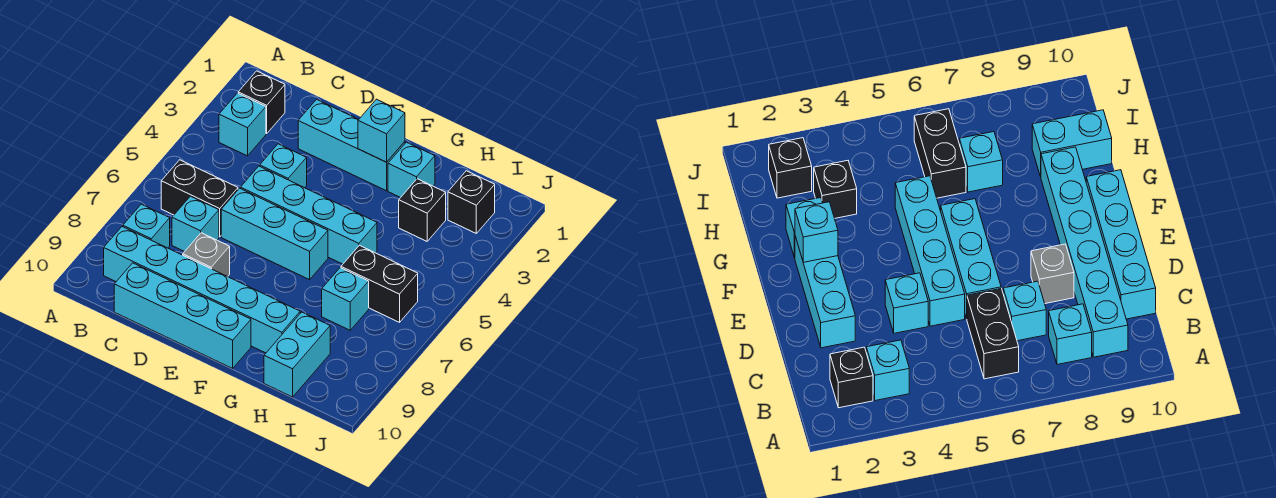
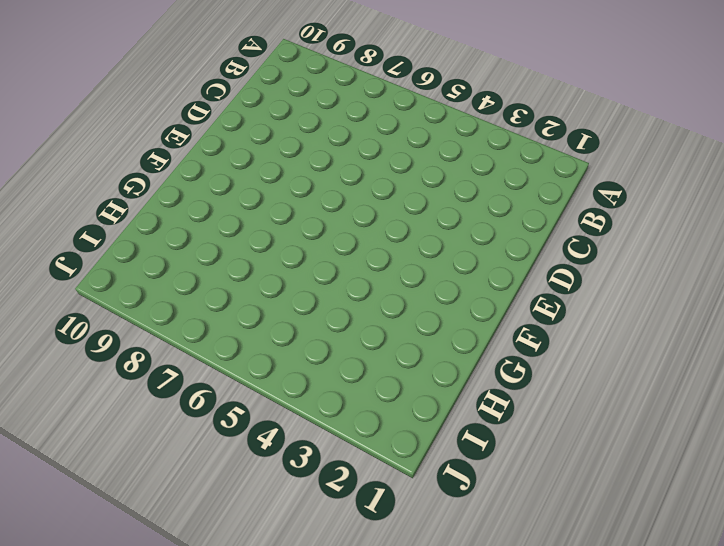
none -> black brick B2 level 1
none -> cyan brick B3 level 1
none -> black brick B6:C6 level 1

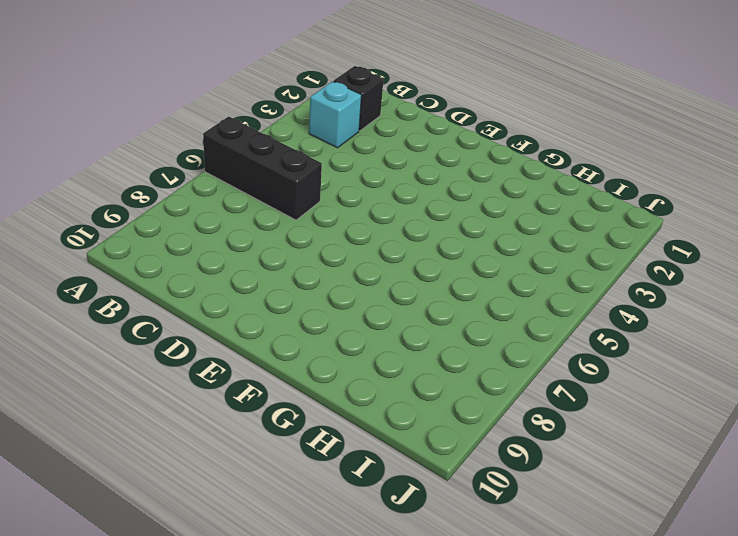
black brick A6:C6 level 1 -> black brick B6:C6 level 1
none -> cyan brick B8 level 1
none -> cyan brick B9:G9 level 1
none -> cyan brick C7 level 1

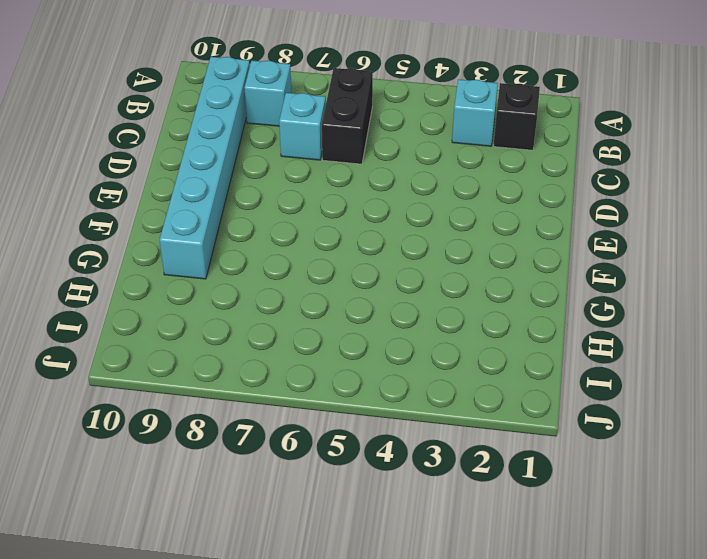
none -> cyan brick C10:F10 level 1
none -> cyan brick D2:F2 level 1
none -> cyan brick D4 level 1

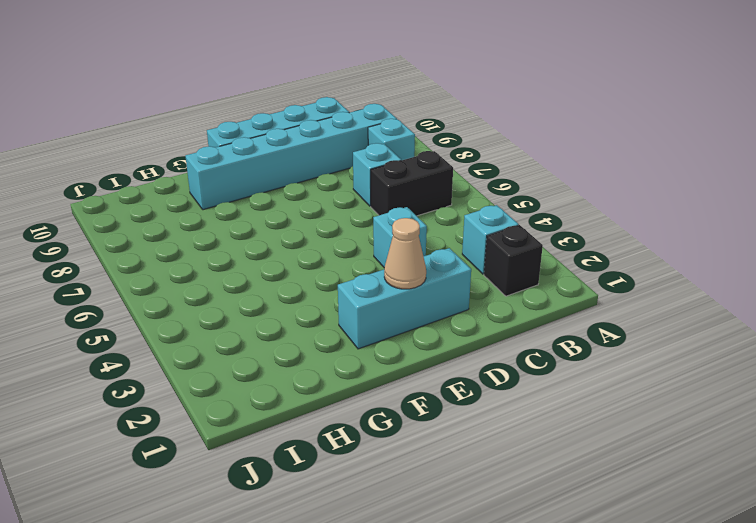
tan cone E2 level 2 -> none
none -> cyan brick D5:G5 level 1
none -> cyan brick D6:F6 level 1
none -> grey brick D8 level 1

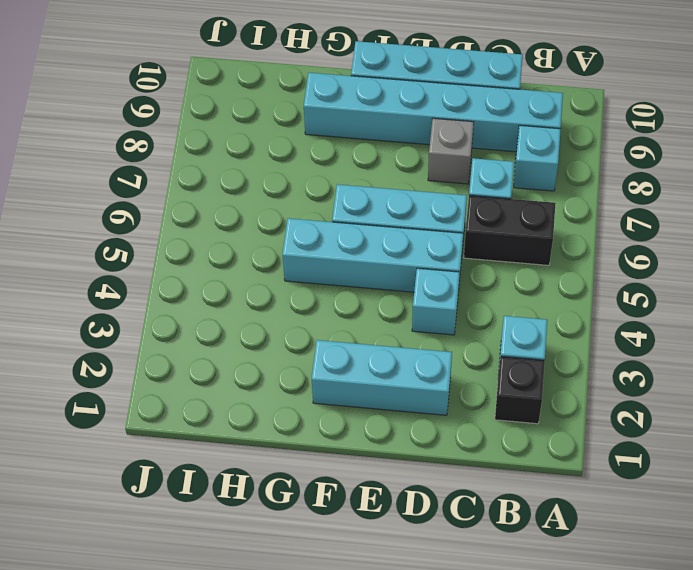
none -> cyan brick G2 level 1
none -> black brick H3 level 1
none -> black brick H6:I6 level 1

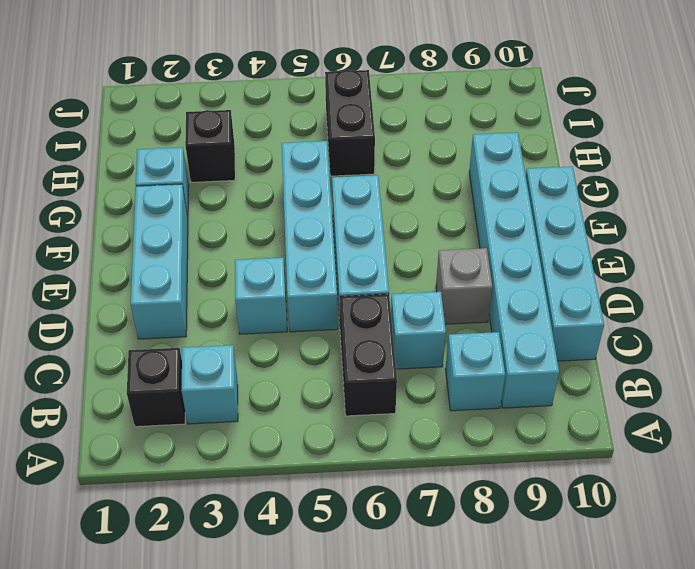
none -> cyan brick H7 level 1
none -> cyan brick H9:H10 level 1
none -> black brick I2 level 1

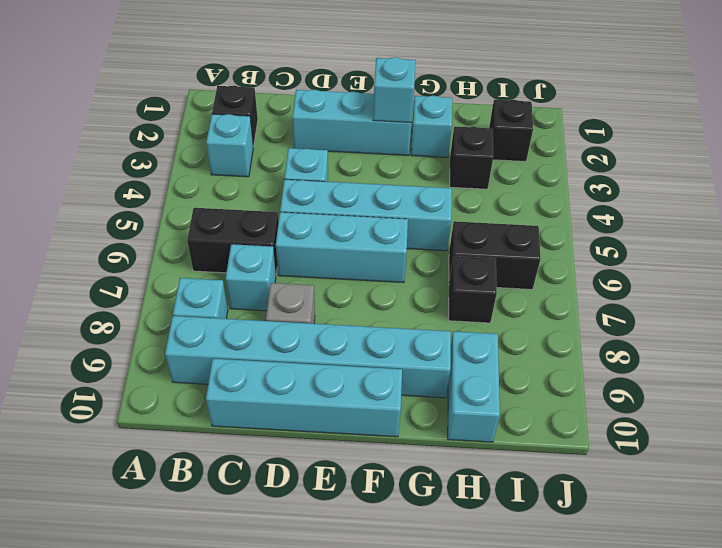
black brick H7 level 1 -> cyan brick H7 level 1

